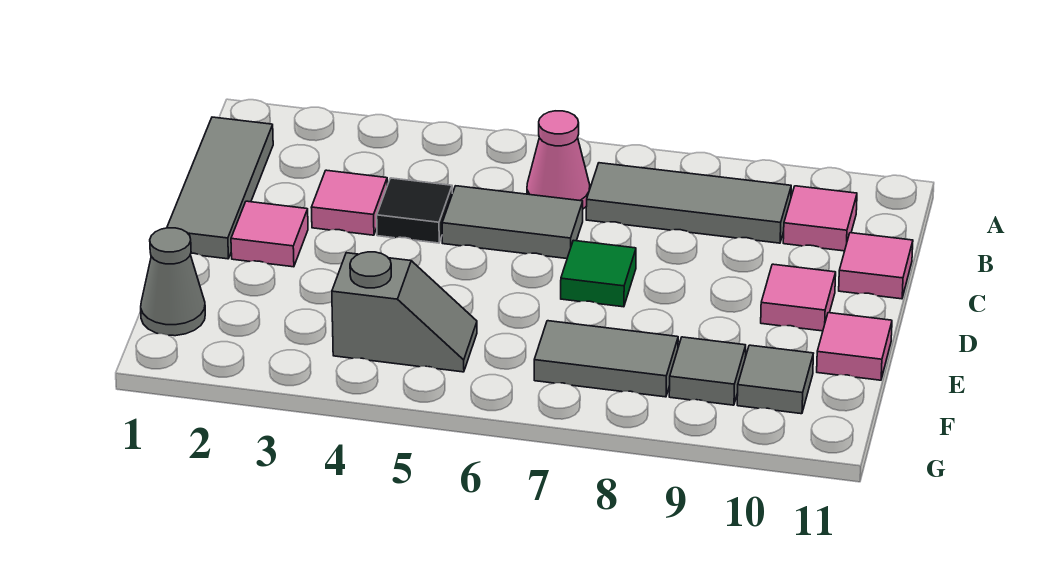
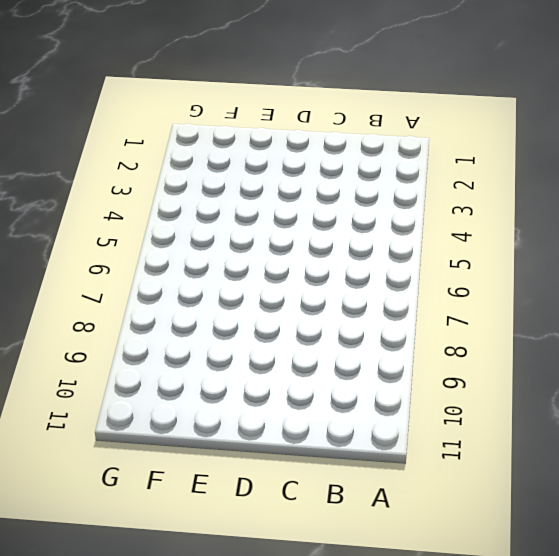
none -> grey tile B1:D1 level 1
none -> pink cone B6 level 1
none -> grey tile B7:B9 level 1

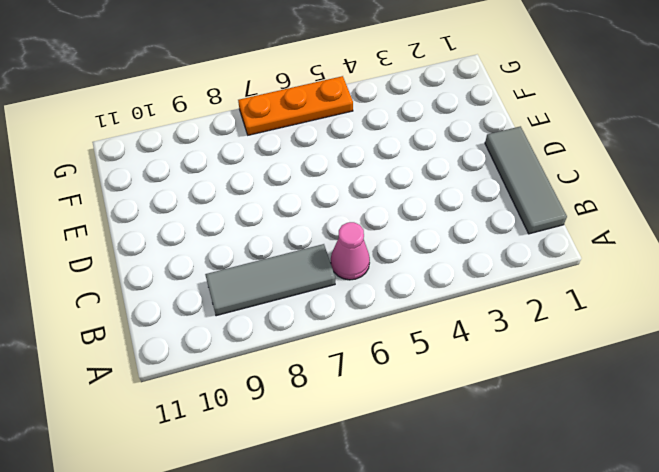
orange plate G5:G7 level 1 -> none
none -> pink tile B10 level 1
none -> pink tile C3 level 1
none -> black tile C4 level 1

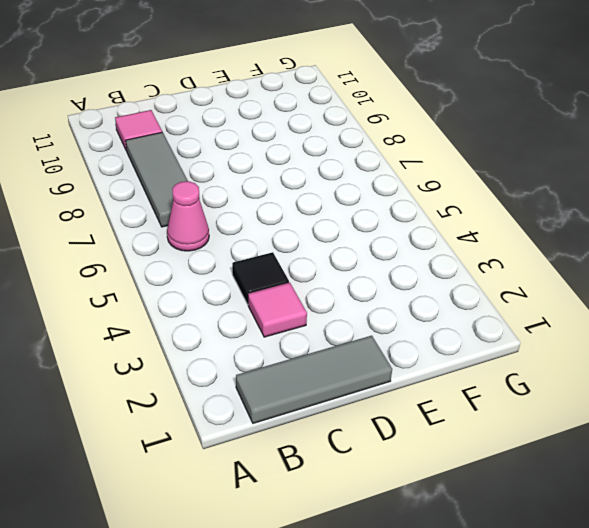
none -> grey tile C5:C6 level 1
none -> pink tile C11 level 1
none -> pink tile D2 level 1

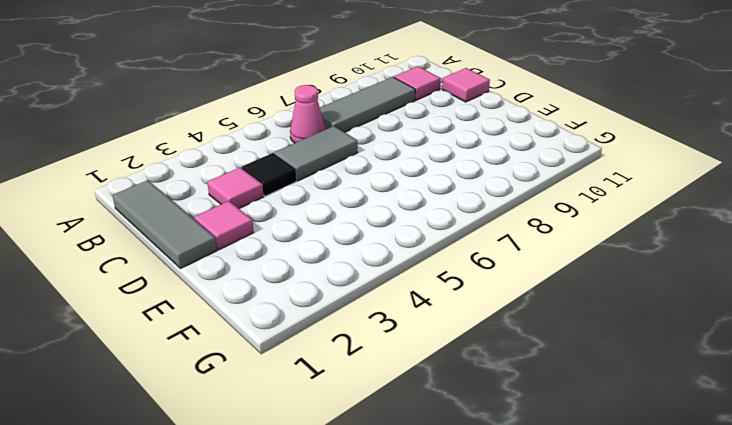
none -> green tile D7 level 1
none -> pink tile D10 level 1
none -> pink tile E11 level 1

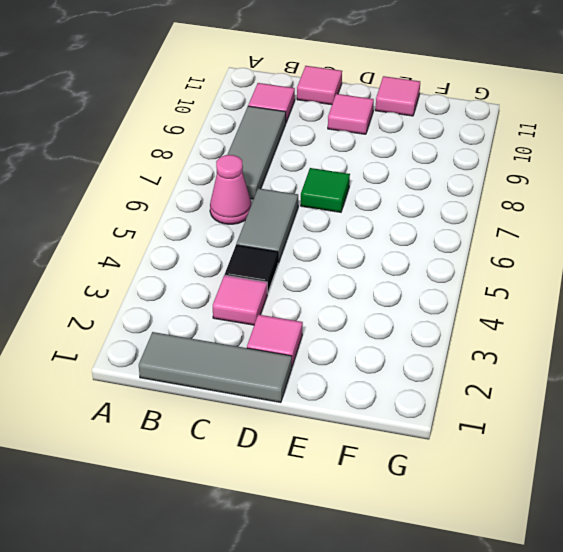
none -> grey cone F1 level 1
none -> grey slope F4:F5 level 1 top 4
none -> grey tile F7:F8 level 1

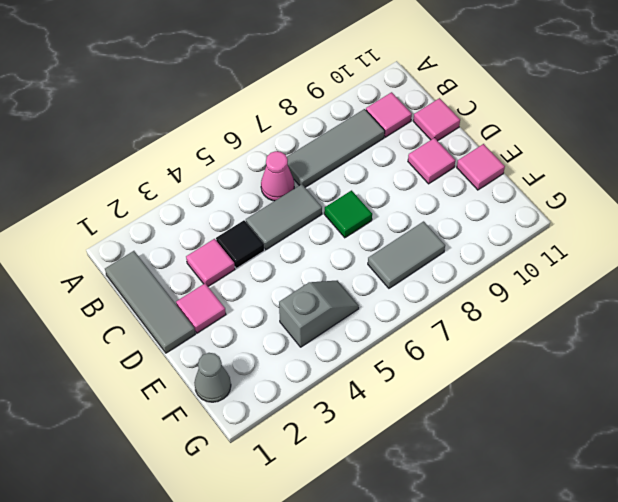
none -> grey tile F9 level 1
none -> grey tile F10 level 1

